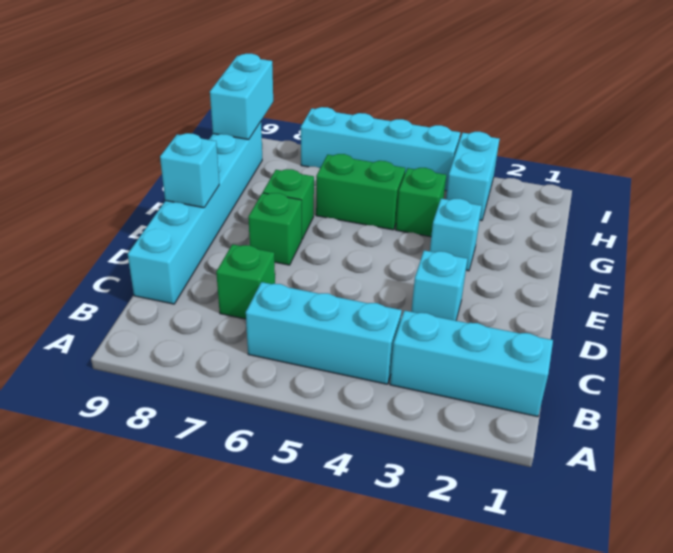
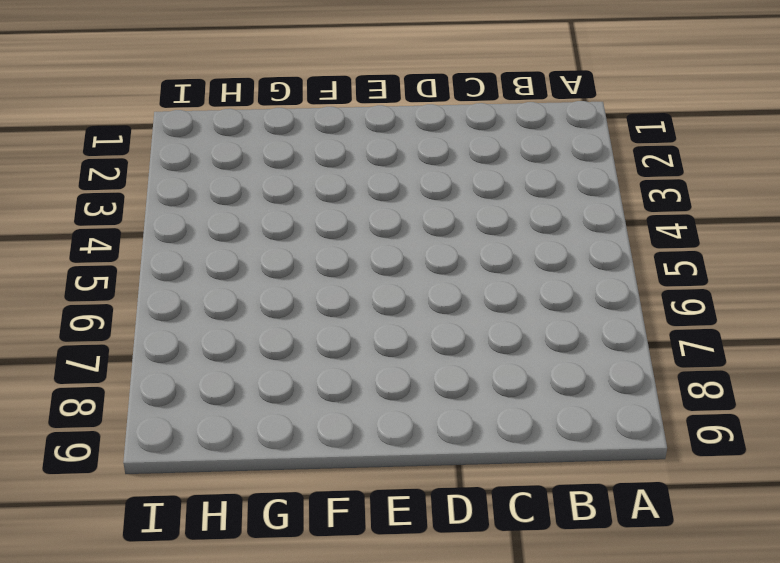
none -> cyan brick B1:B3 level 1
none -> cyan brick B4:B6 level 1
none -> green brick C7 level 1

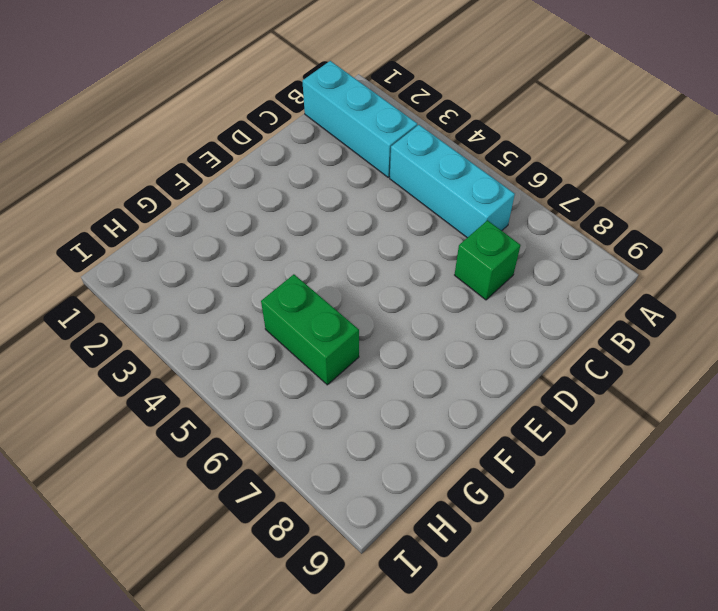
none -> cyan brick C9:H9 level 1
none -> cyan brick D3 level 1
none -> green brick E7 level 1

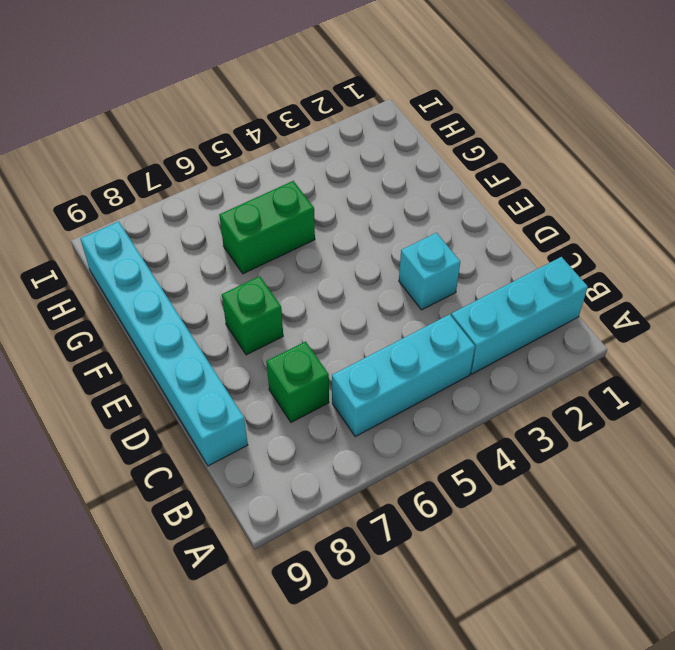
none -> cyan brick F3 level 1
none -> green brick F7 level 1
none -> green brick G4 level 1

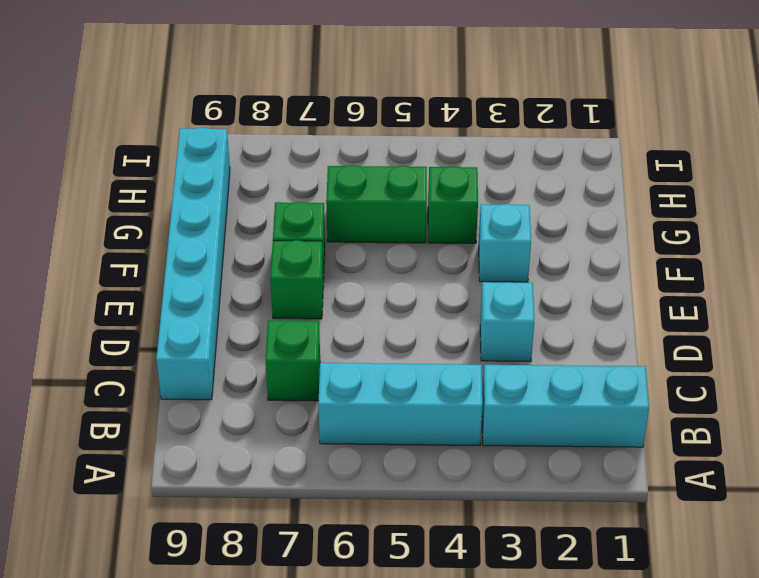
none -> cyan brick H3:I3 level 1
none -> cyan brick I4:I7 level 1
none -> cyan brick E9 level 2

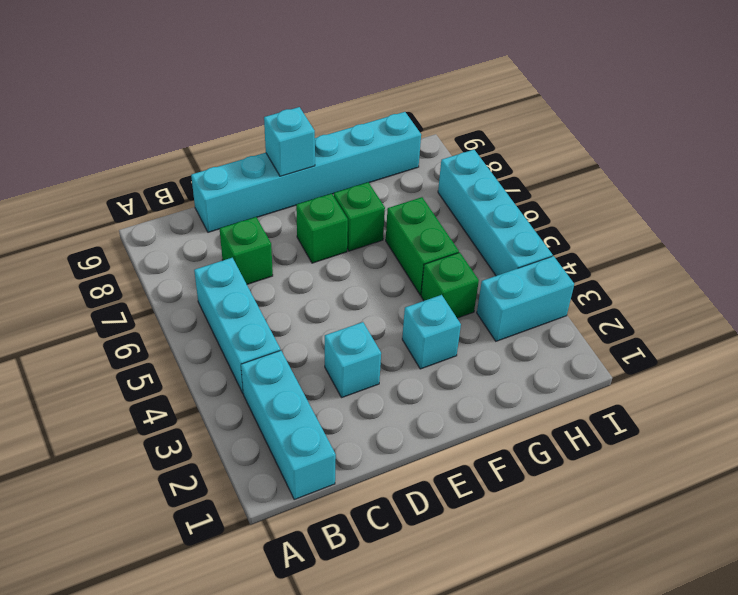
none -> cyan brick H9:I9 level 2

